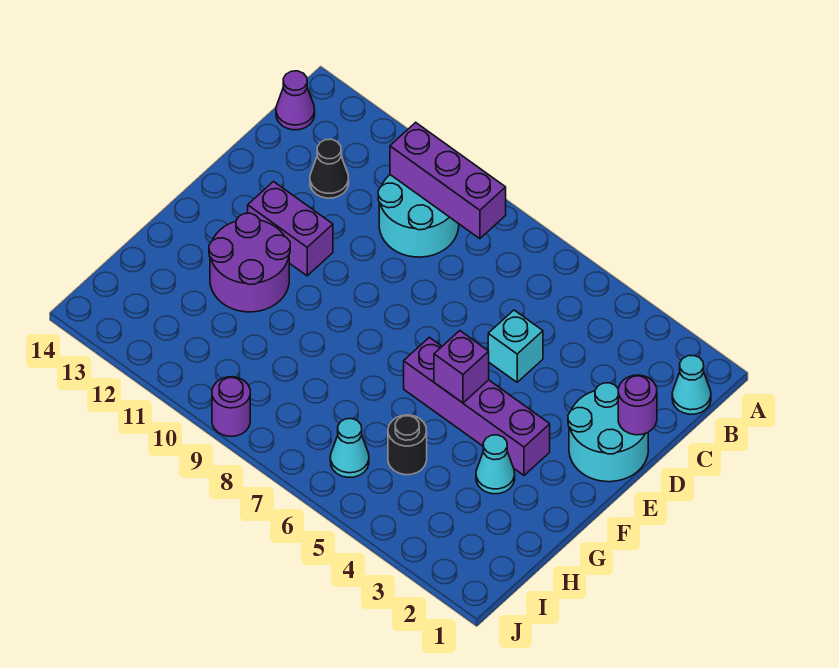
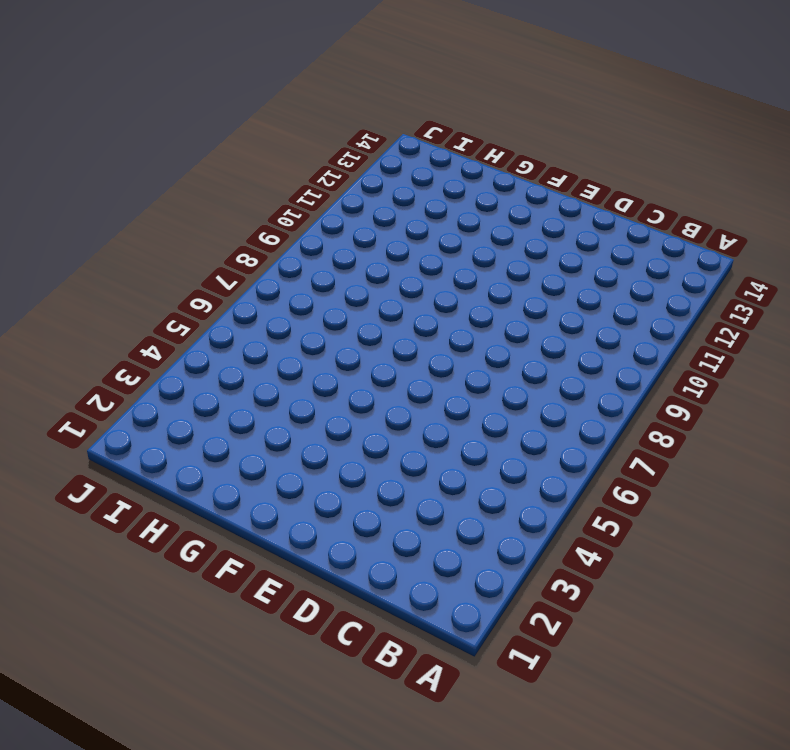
none -> cyan cone B1 level 1
none -> cyan round brick B9:C10 level 1
none -> purple cone B14 level 1

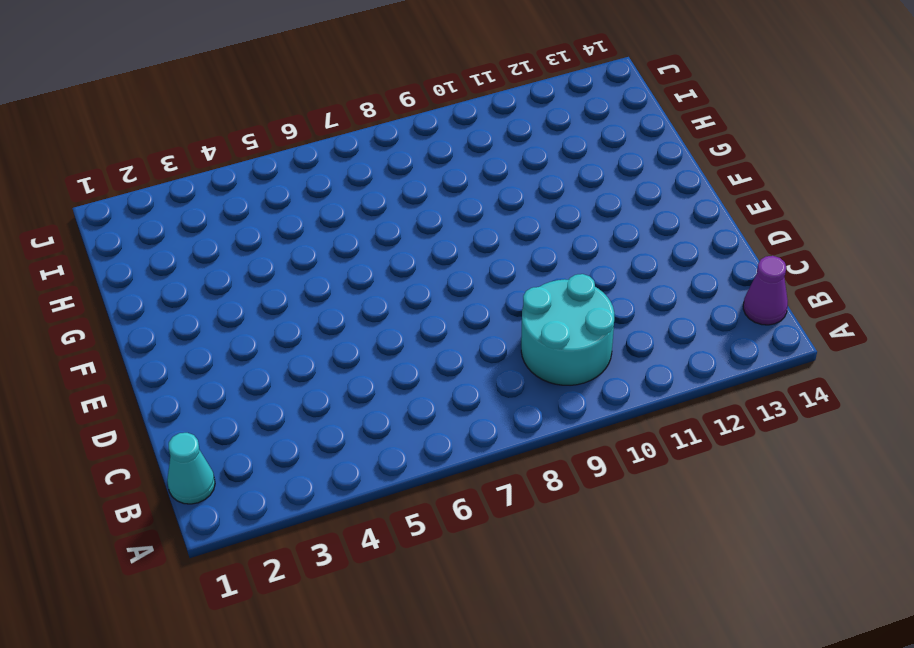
none -> black cone C12 level 1
none -> cyan round brick D1:E2 level 1
none -> cyan brick D5 level 1

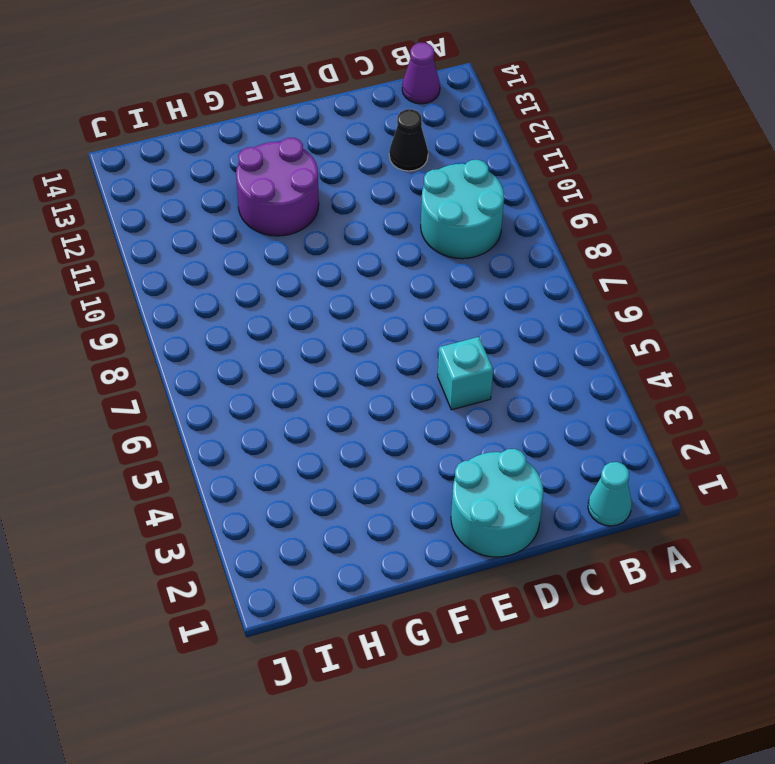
none -> purple brick E11:E12 level 1
none -> purple brick F3:F6 level 1
none -> cyan cone G3 level 1

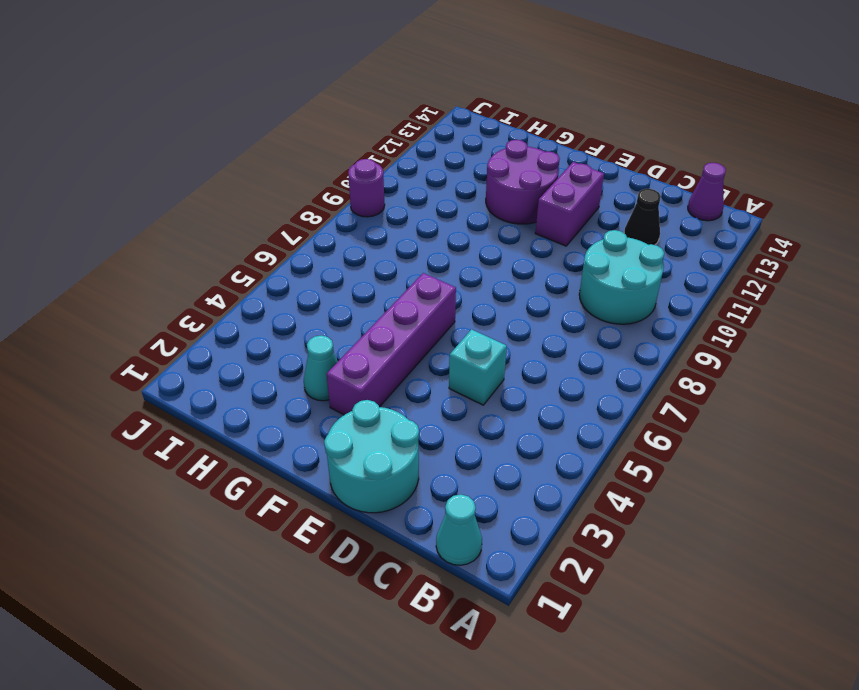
none -> black round brick H5 level 1
none -> cyan cone I6 level 1
none -> purple brick B8:B10 level 2

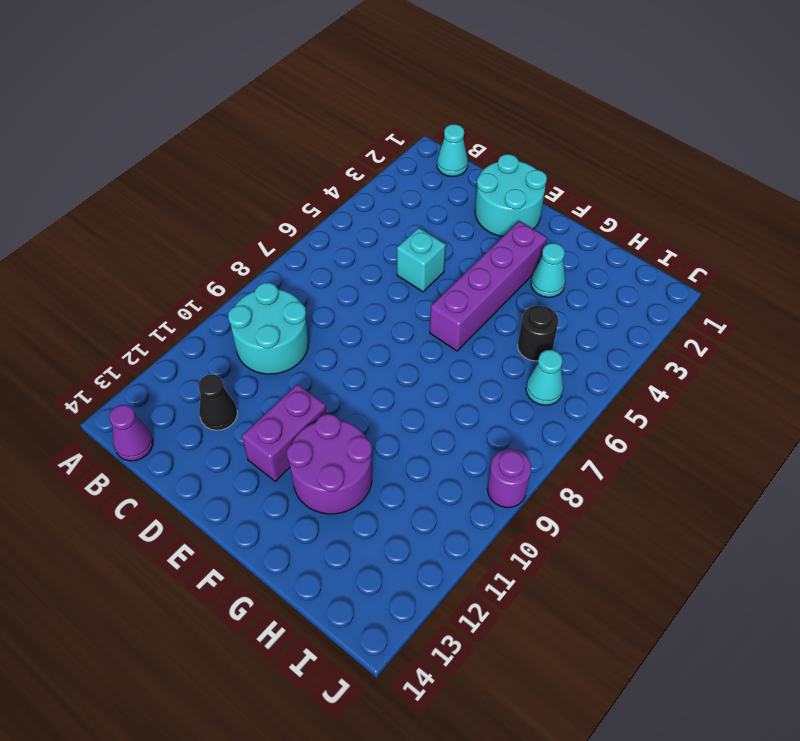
none -> purple brick B8:B10 level 2
none -> purple round brick D1 level 2
none -> purple brick F5 level 2

